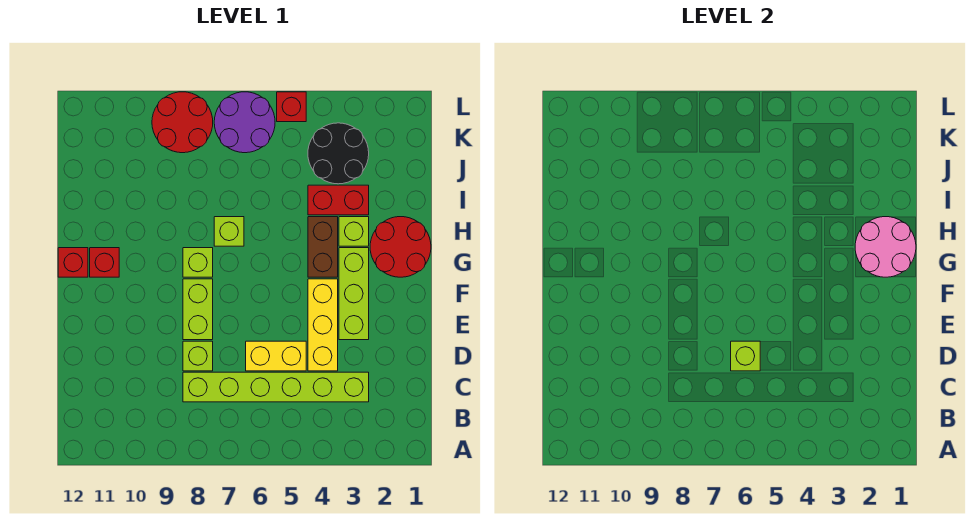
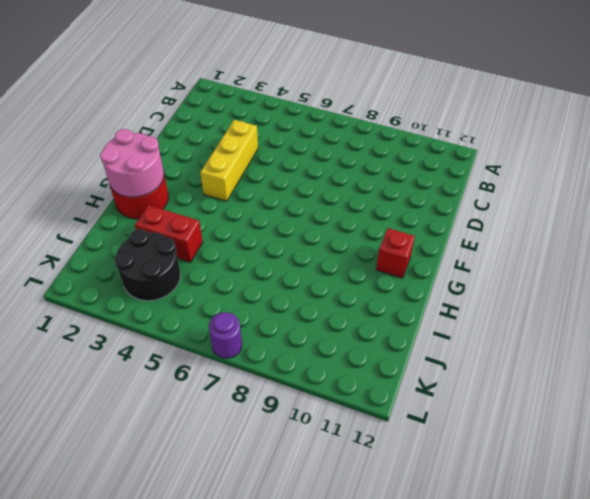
purple round brick L7 level 1 -> purple round brick K6:L7 level 1
none -> lime brick C3:C8 level 1
none -> yellow brick D5:D6 level 1
none -> lime brick D8 level 1

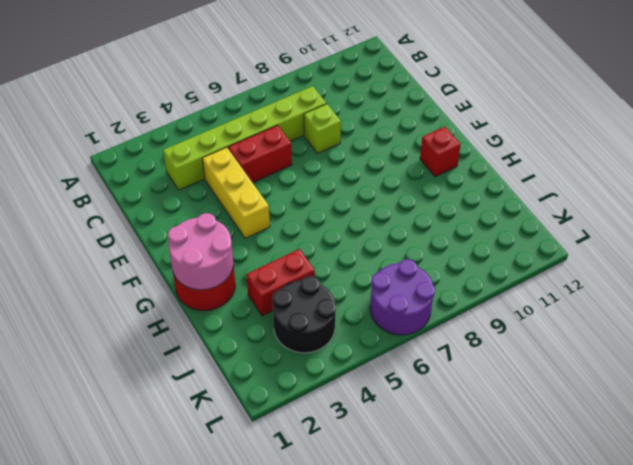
red brick D5:D6 level 1 -> yellow brick D5:D6 level 1
none -> lime brick E3:G3 level 1
none -> lime brick E8:F8 level 1
none -> brown brick G4:H4 level 1

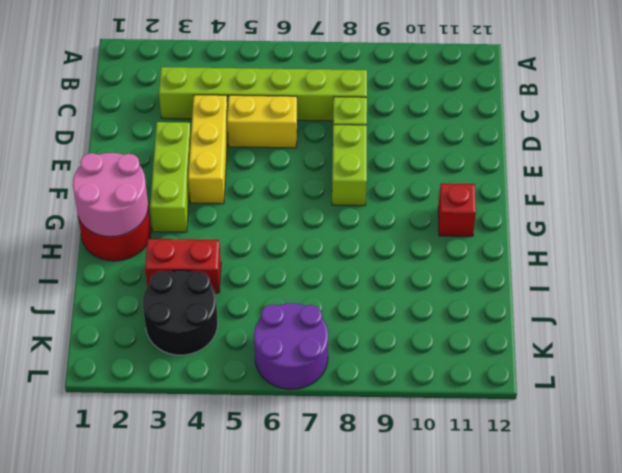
none -> brown brick G4:H4 level 1
none -> lime brick G8 level 1
none -> red brick G12 level 1

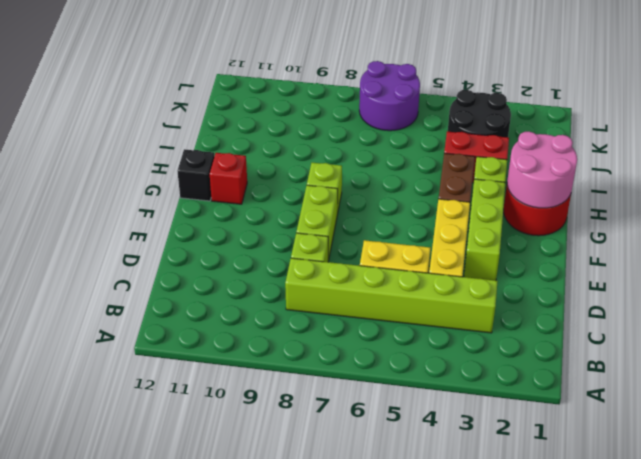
black brick G12 level 1 -> red brick G12 level 1
none -> lime brick H7 level 1
none -> red round brick K8:L9 level 1
none -> red brick L5 level 1

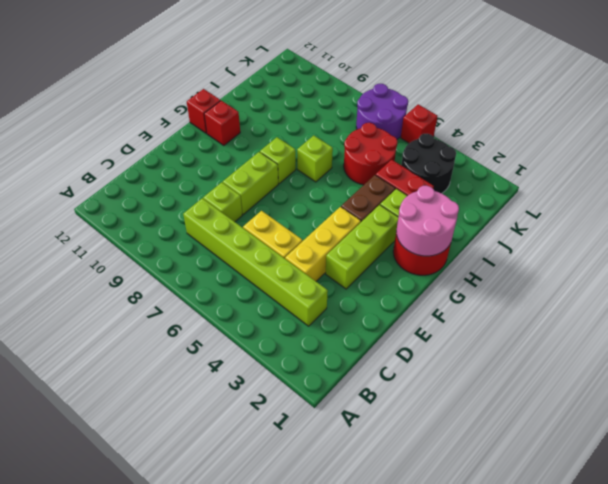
red round brick I5:J6 level 1 -> red round brick K8:L9 level 1
none -> lime brick D6 level 2

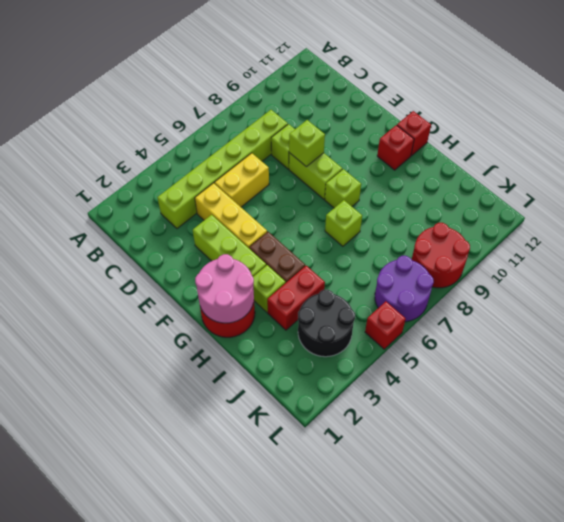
lime brick E8 level 2 -> lime brick D6 level 2

